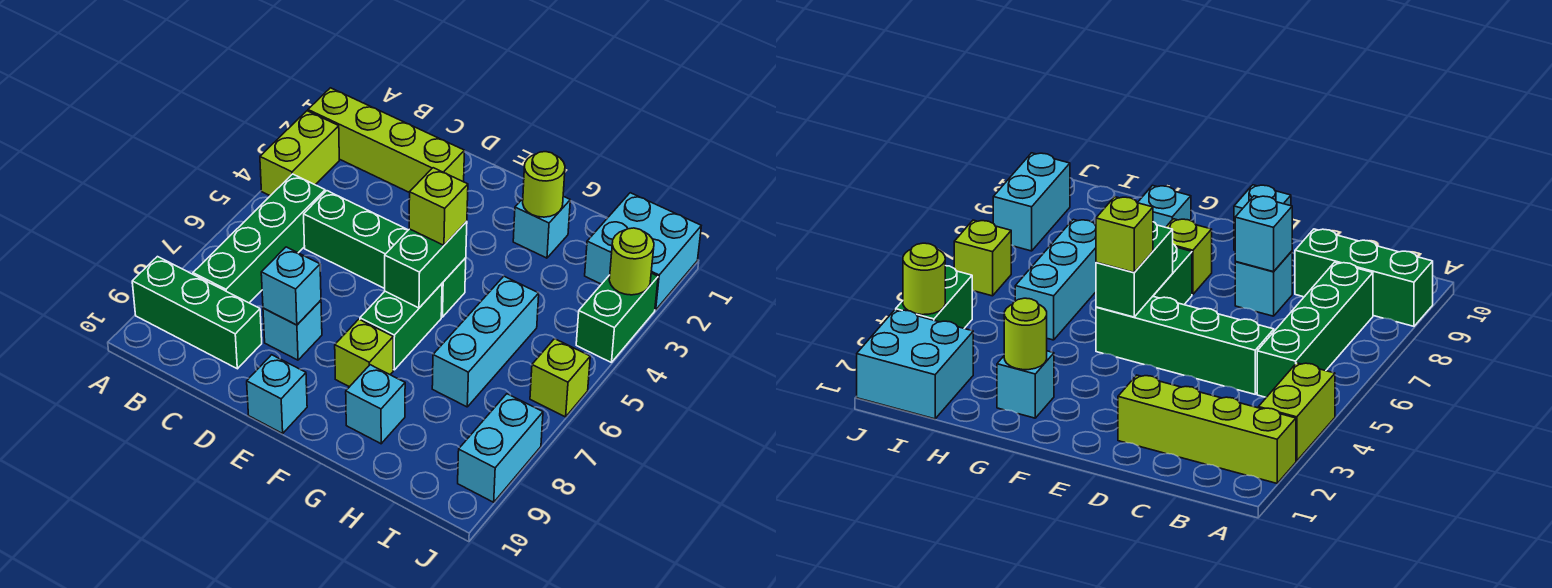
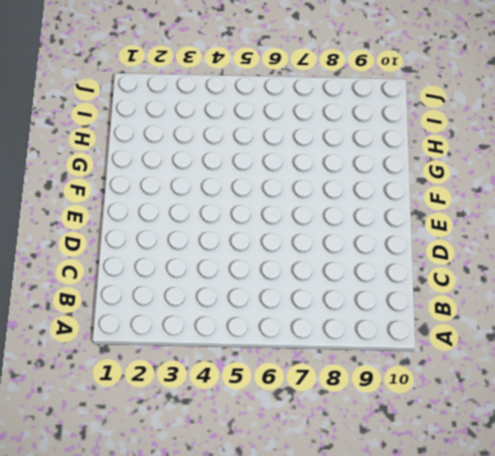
none -> lime brick A2:D2 level 1
none -> lime brick A3:A4 level 1
none -> green brick A9:C9 level 1

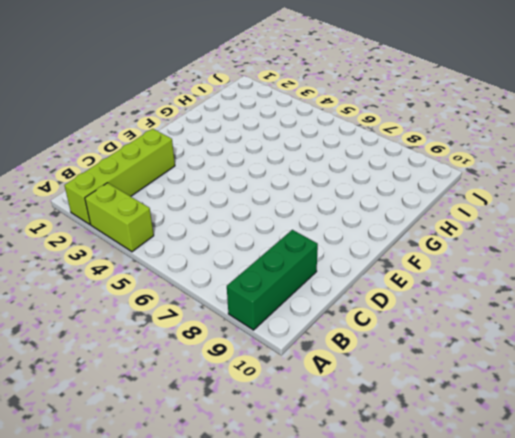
none -> green brick B5:B8 level 1
none -> green brick C5:F5 level 1
none -> cyan brick D8 level 1

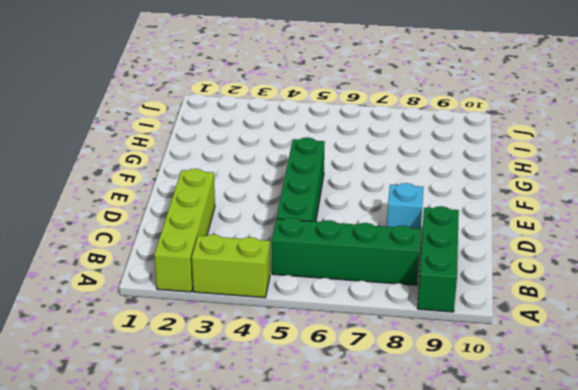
none -> cyan brick E10 level 1
none -> green brick F6:F7 level 1
none -> lime brick F8 level 1

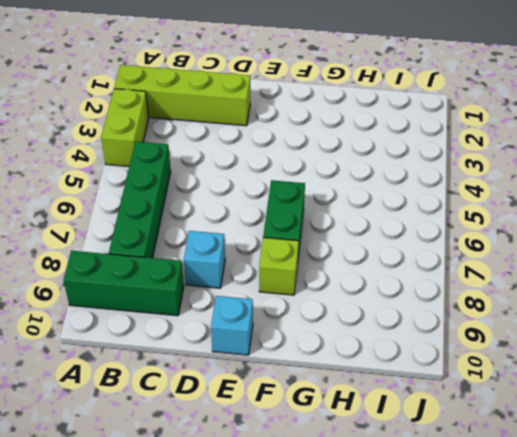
none -> green brick C5:F5 level 1
none -> cyan brick G2 level 1
none -> cyan brick G9 level 1

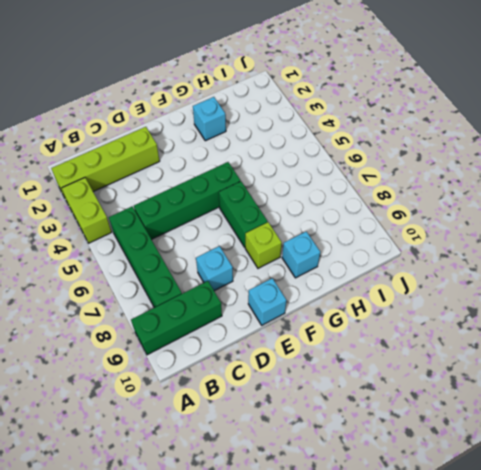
none -> cyan brick H5:H7 level 1
none -> cyan brick I1:J2 level 1
none -> green brick J3:J4 level 1

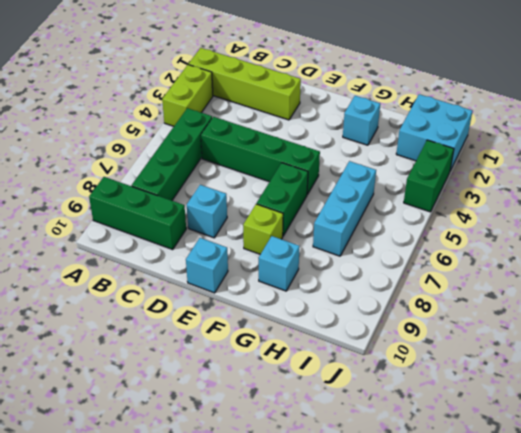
none -> lime brick J6 level 1
none -> cyan brick J8:J9 level 1
none -> cyan brick D8 level 2

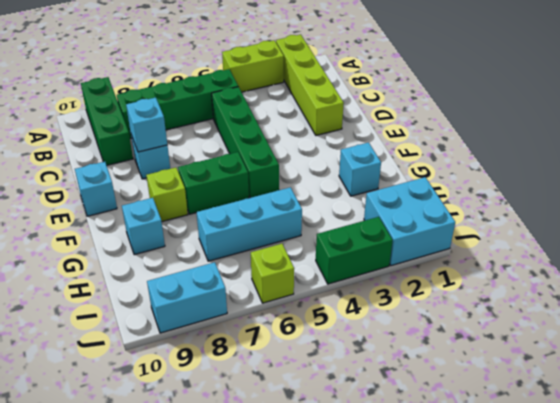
none -> green brick F5:F6 level 2
none -> lime round brick G2 level 2
none -> lime round brick J3 level 2

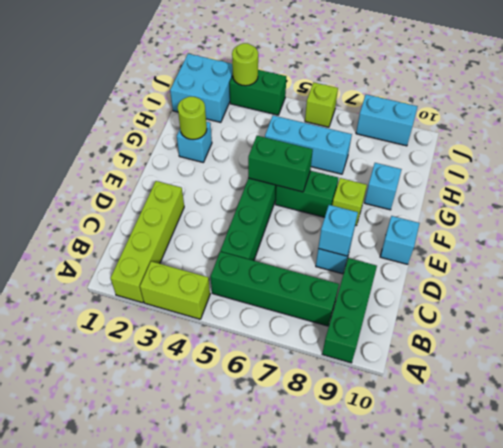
none -> lime brick F5 level 3

